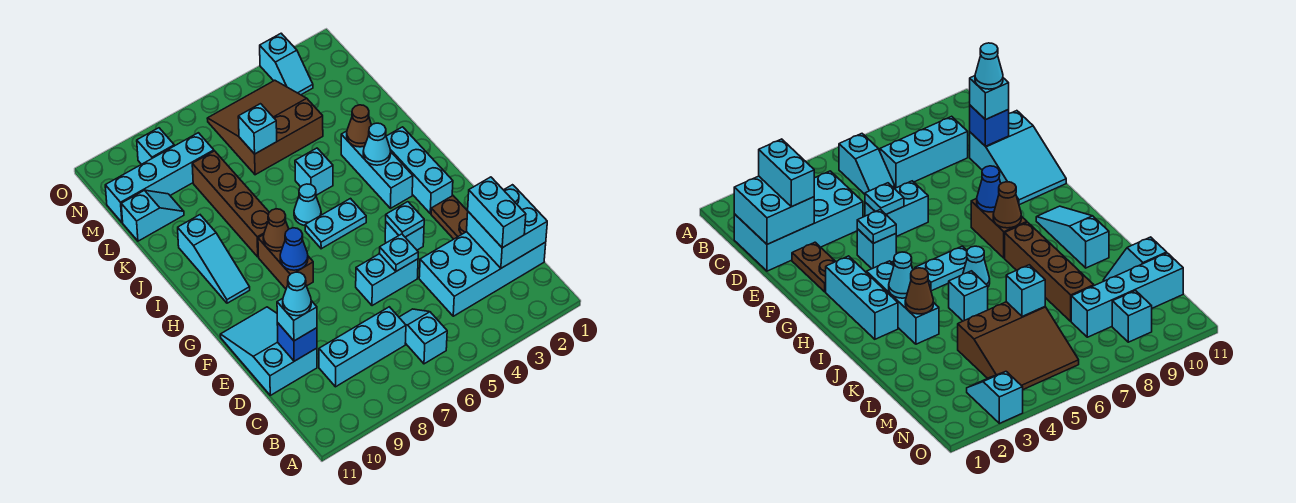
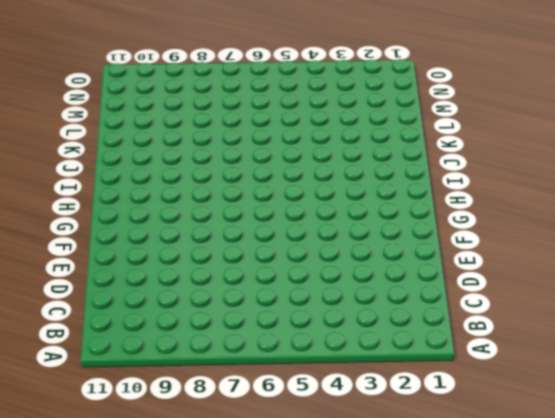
none -> cyan slope B6:C6 level 1 top B
none -> cyan brick C1:D4 level 1
none -> cyan brick C7:C9 level 1
none -> cyan slope D10:F11 level 1 top D

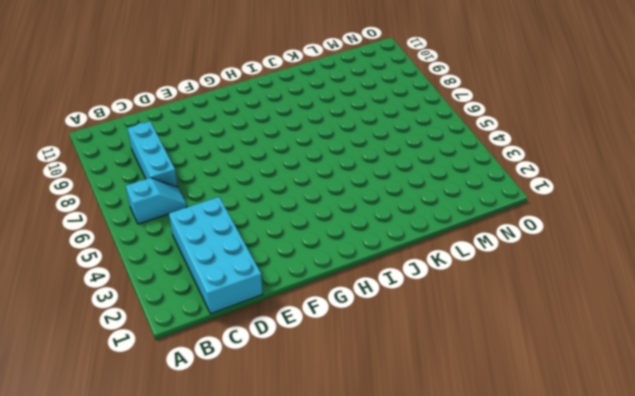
none -> cyan slope D10:F11 level 1 top D
none -> brown plate E2:F2 level 1
none -> cyan brick E5:E6 level 1
none -> cyan brick F4 level 1

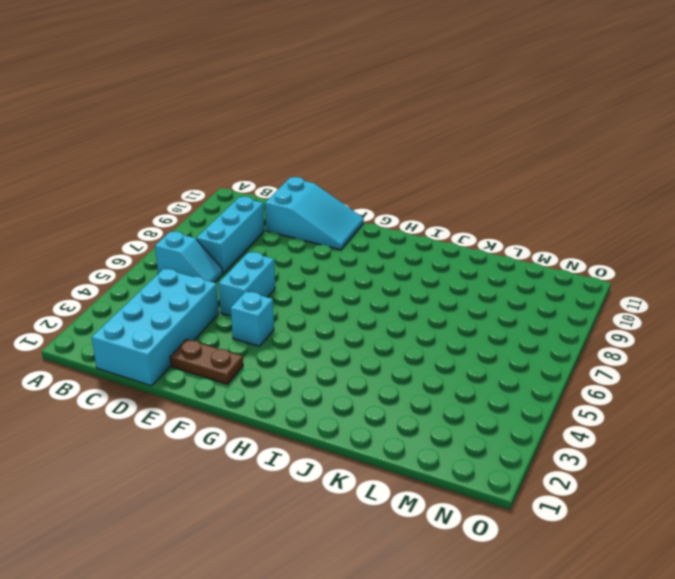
none -> cyan brick G2:I2 level 1
none -> brown brick G8:H8 level 1
none -> cyan brick H3:J3 level 1
none -> cyan plate H5:H6 level 1

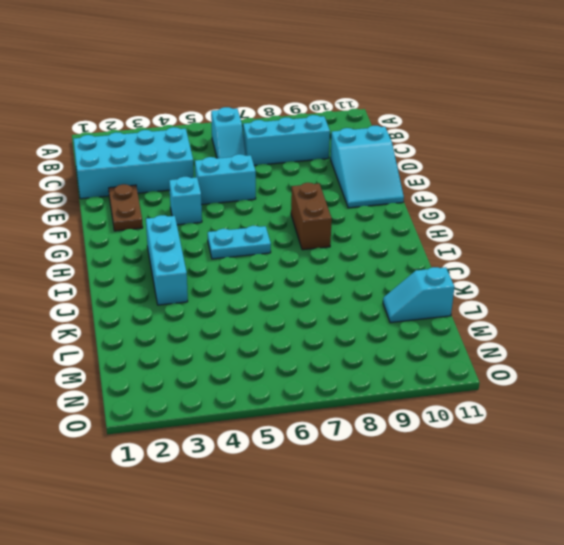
none -> cyan brick G2:I2 level 1
none -> cyan slope H10:J10 level 1 top J
none -> cyan cone I6 level 1
none -> brown brick I8:L8 level 1

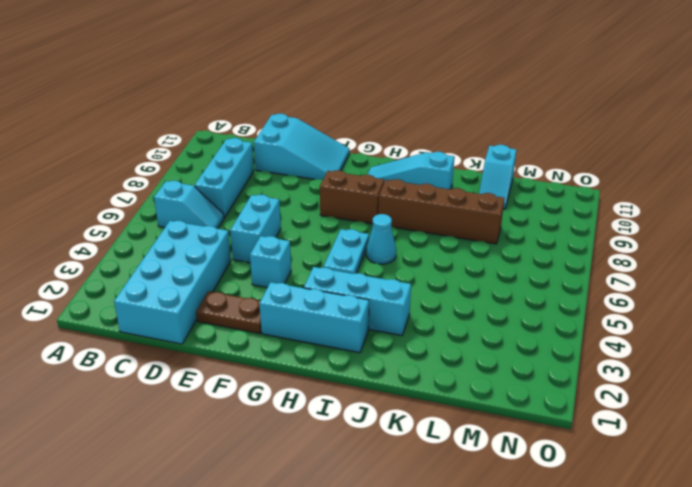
none -> cyan brick J5 level 1
none -> brown slope L4:N6 level 1 top L
none -> cyan brick M8:M11 level 1
none -> cyan slope N3:O3 level 1 top O

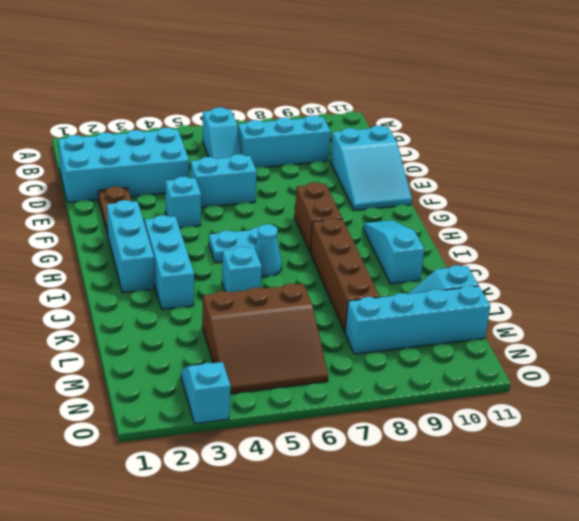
none -> cyan brick N9 level 1
none -> cyan brick C1:D2 level 2
none -> blue brick D10 level 2
none -> cyan plate E5 level 2

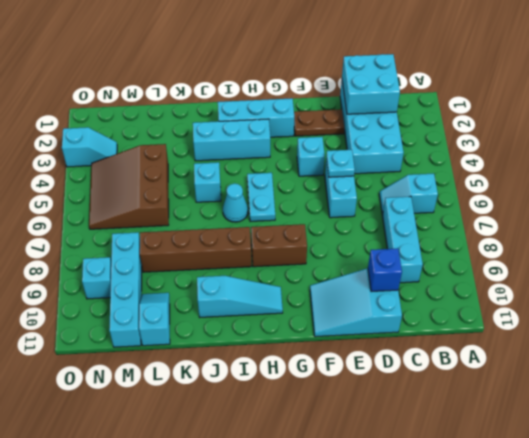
none -> cyan plate F4 level 2
none -> blue cone G8 level 2
none -> brown cone H8 level 2
none -> cyan cone I3 level 2

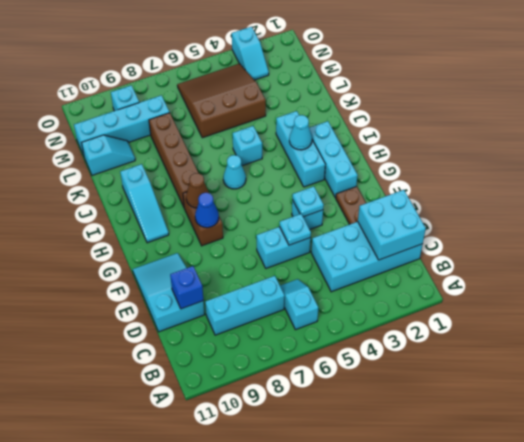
none -> cyan plate H5:H6 level 1
none -> brown cone J3 level 2
none -> cyan brick L6 level 2
none -> cyan brick C2:D2 level 3

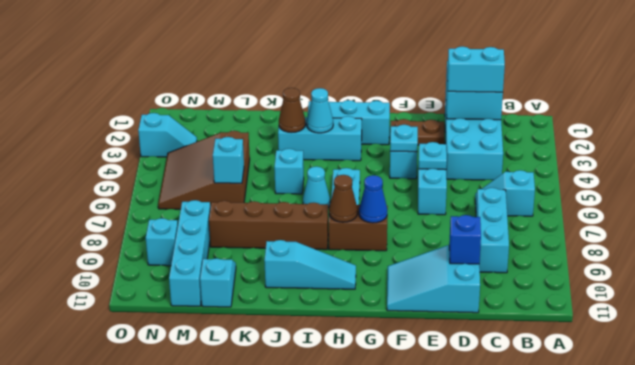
none -> cyan brick D10 level 3
none -> cyan cone D10 level 4

